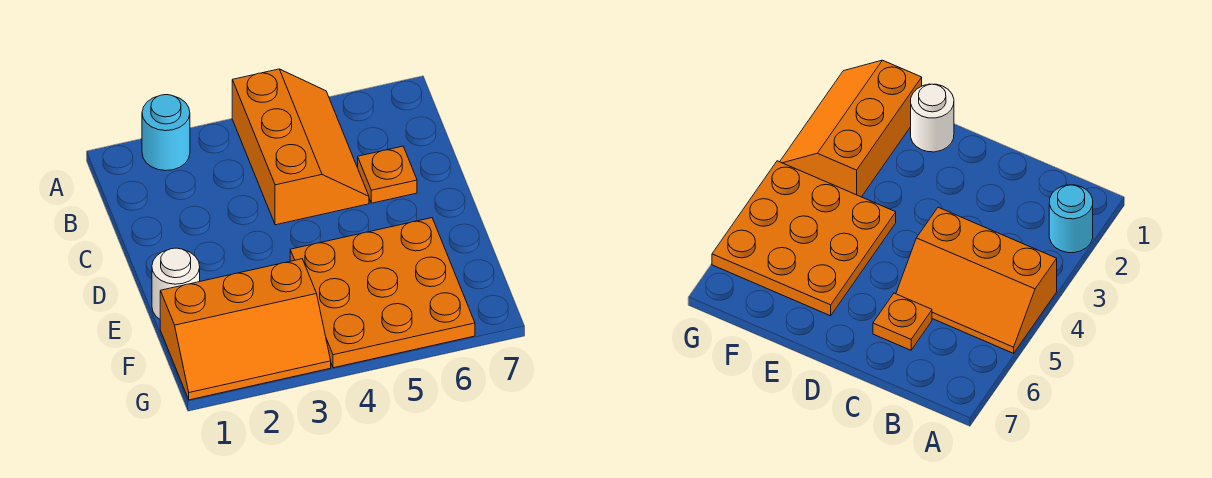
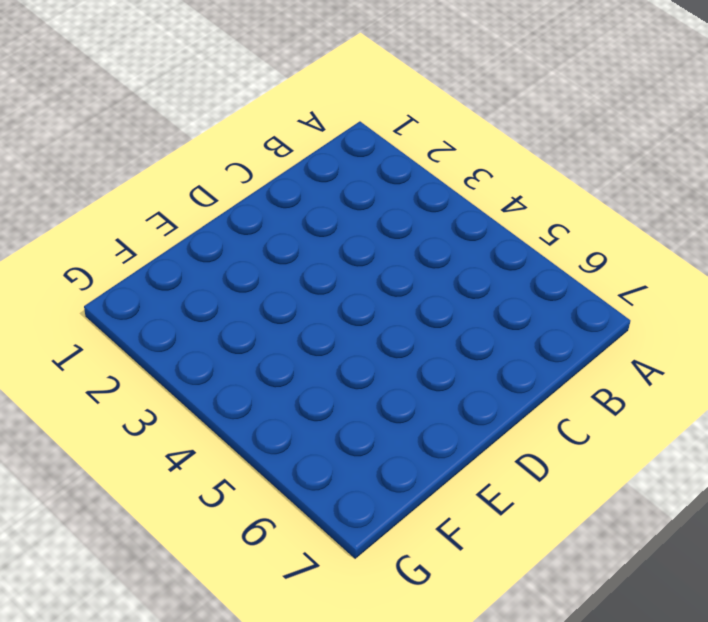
none -> cyan round brick A2 level 1
none -> orange slope A4:C5 level 1 top 4

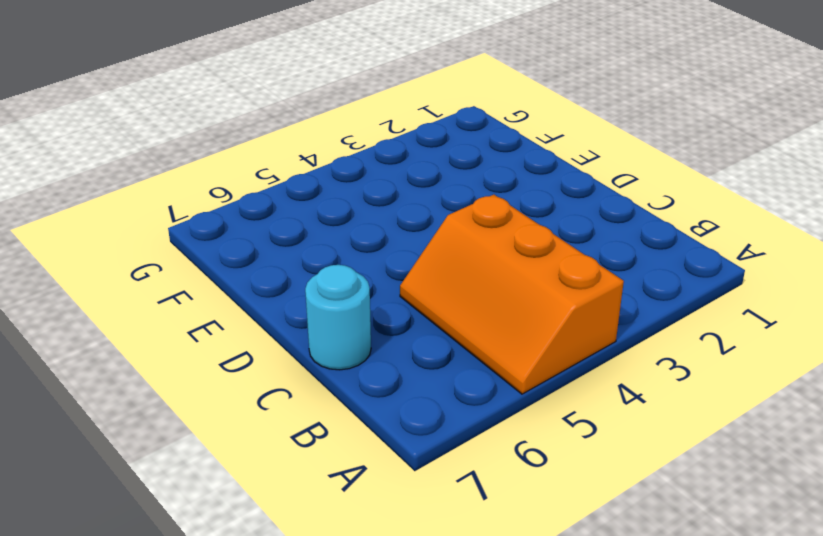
cyan round brick C7 level 1 -> cyan round brick A2 level 1
none -> orange plate C6 level 1
none -> white round brick E1 level 1

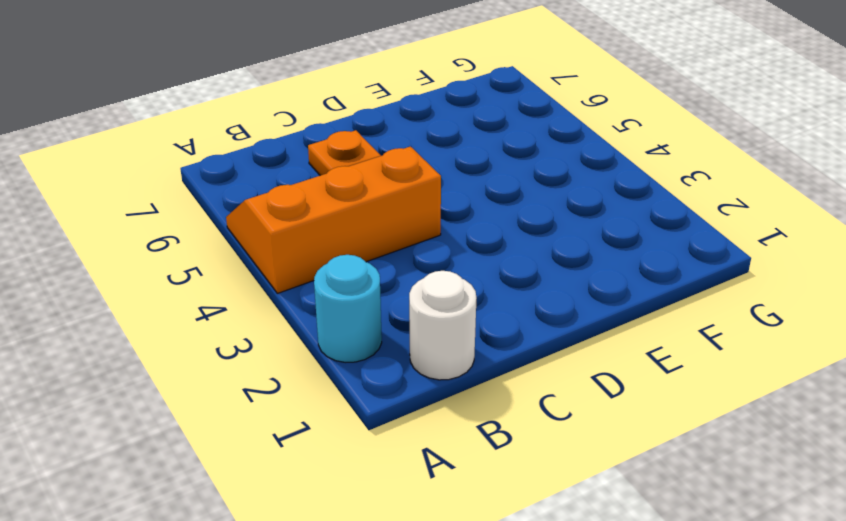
white round brick B1 level 1 -> white round brick E1 level 1
none -> orange plate E4:G6 level 1
none -> orange slope F1:G3 level 1 top F

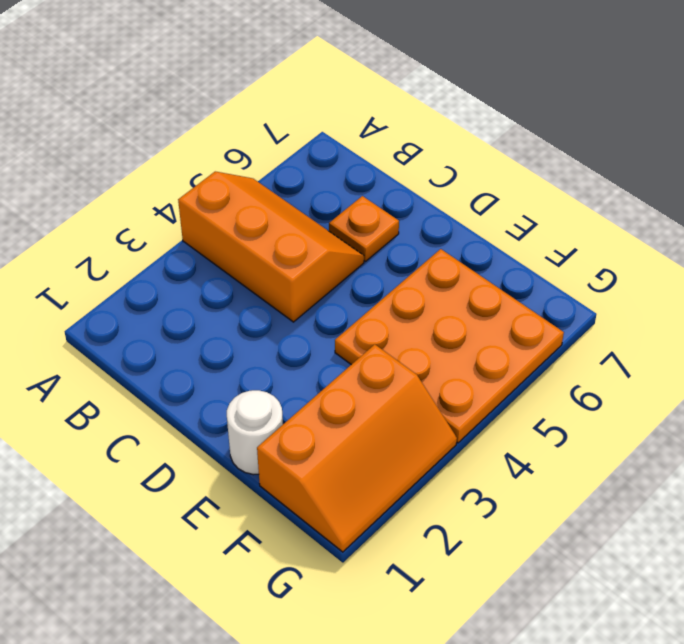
none -> cyan round brick A2 level 1

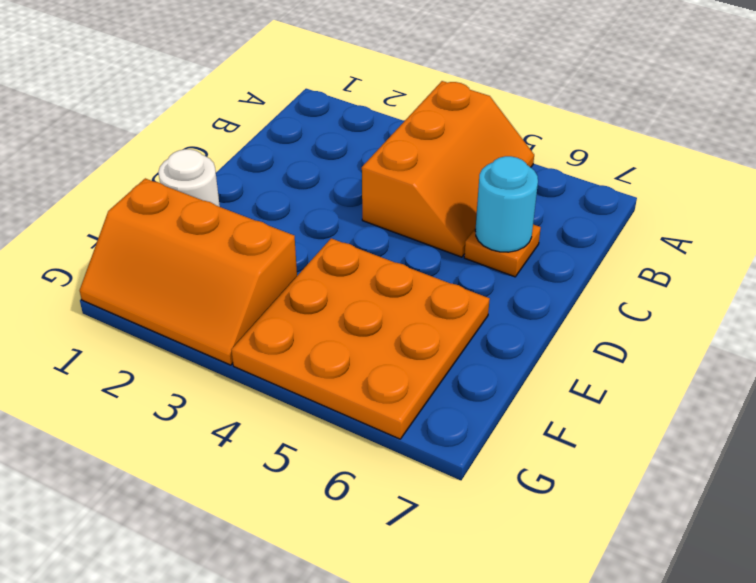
cyan round brick C6 level 2 -> cyan round brick A2 level 1

